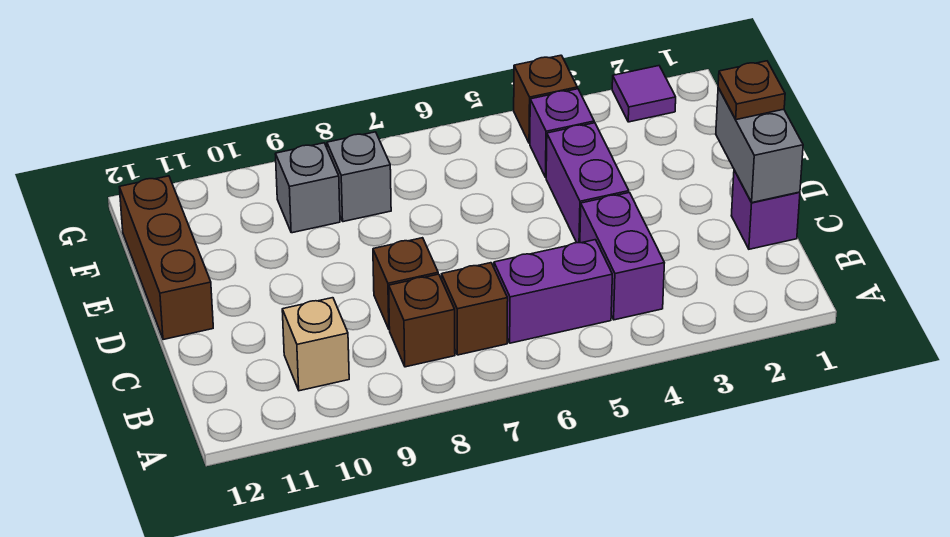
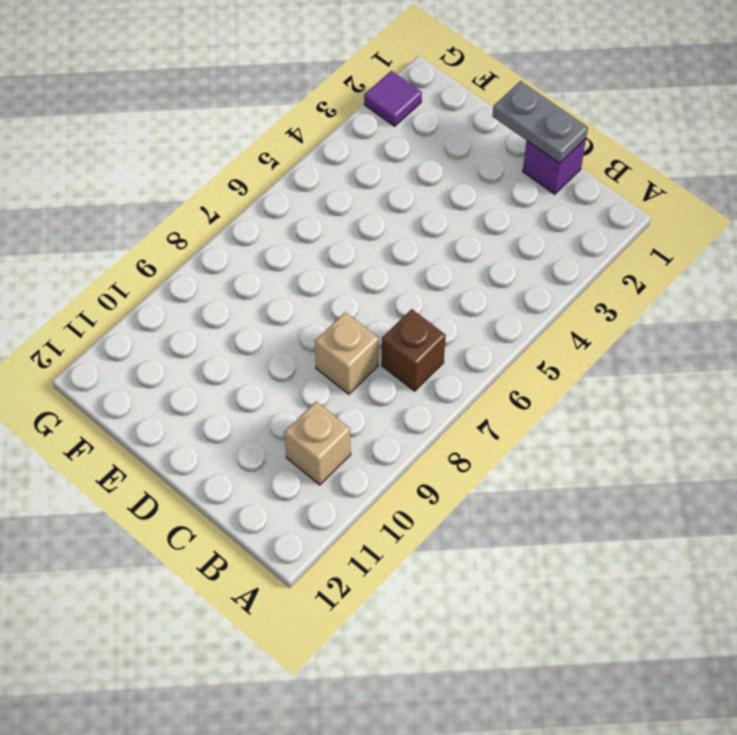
grey plate C1:D1 level 2 -> grey brick C1:D1 level 2
tan brick C8 level 1 -> brown brick C8 level 1
none -> purple brick B4:C4 level 1
none -> purple brick B5:B6 level 1
none -> brown brick B8 level 1

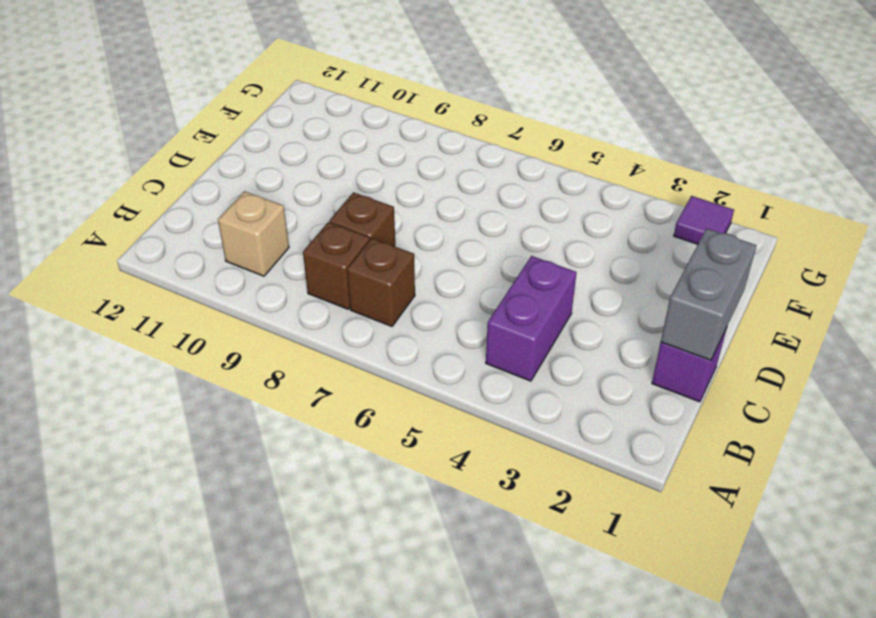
none -> purple brick B5:B6 level 1
none -> purple brick D4:E4 level 1
none -> brown brick D12:F12 level 1

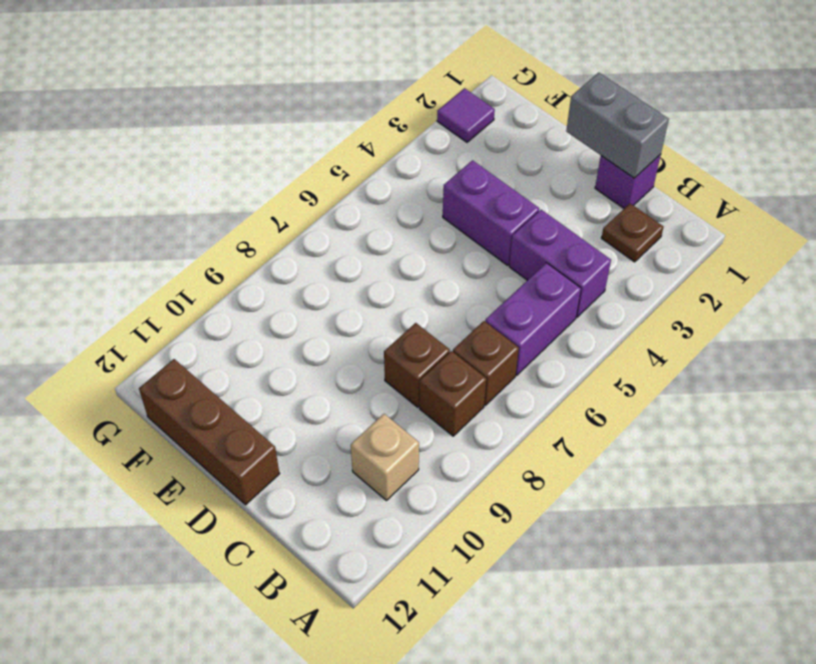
brown plate B2 level 1 -> brown plate D1 level 3
none -> purple brick F4 level 1
none -> grey brick F8 level 1
none -> grey brick F9 level 1

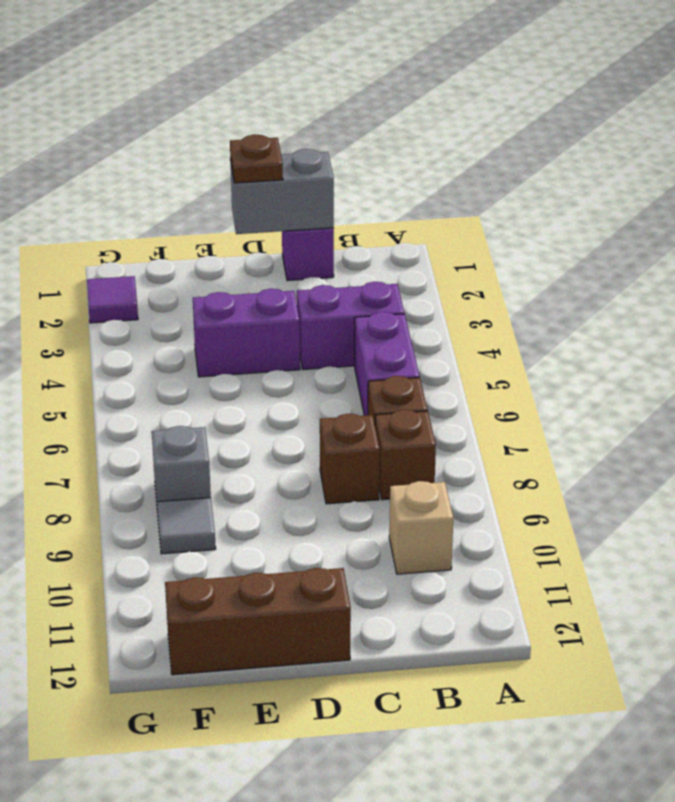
grey tile F9 level 1 -> grey brick F9 level 1
none -> purple brick F4 level 1
none -> brown brick G4 level 1

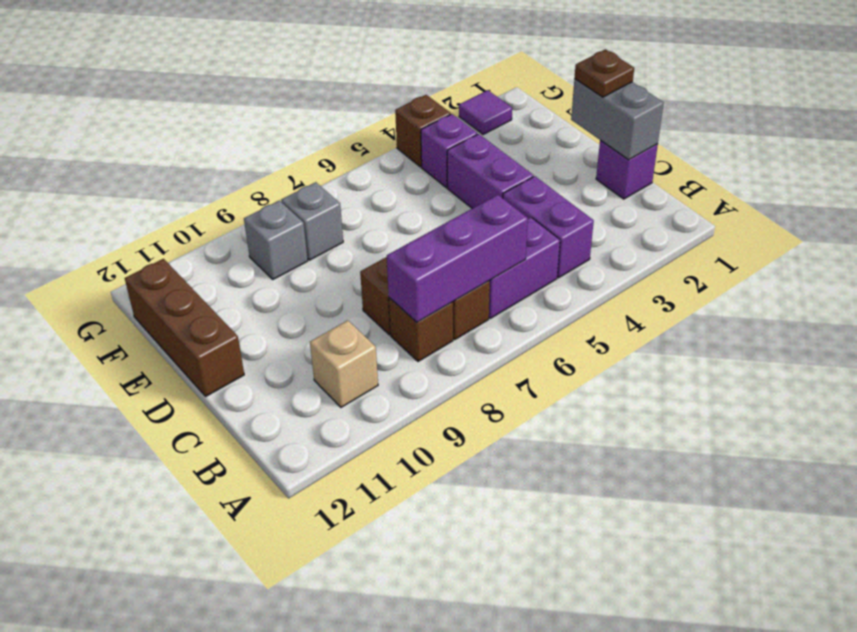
purple brick B6:B8 level 2 -> none

